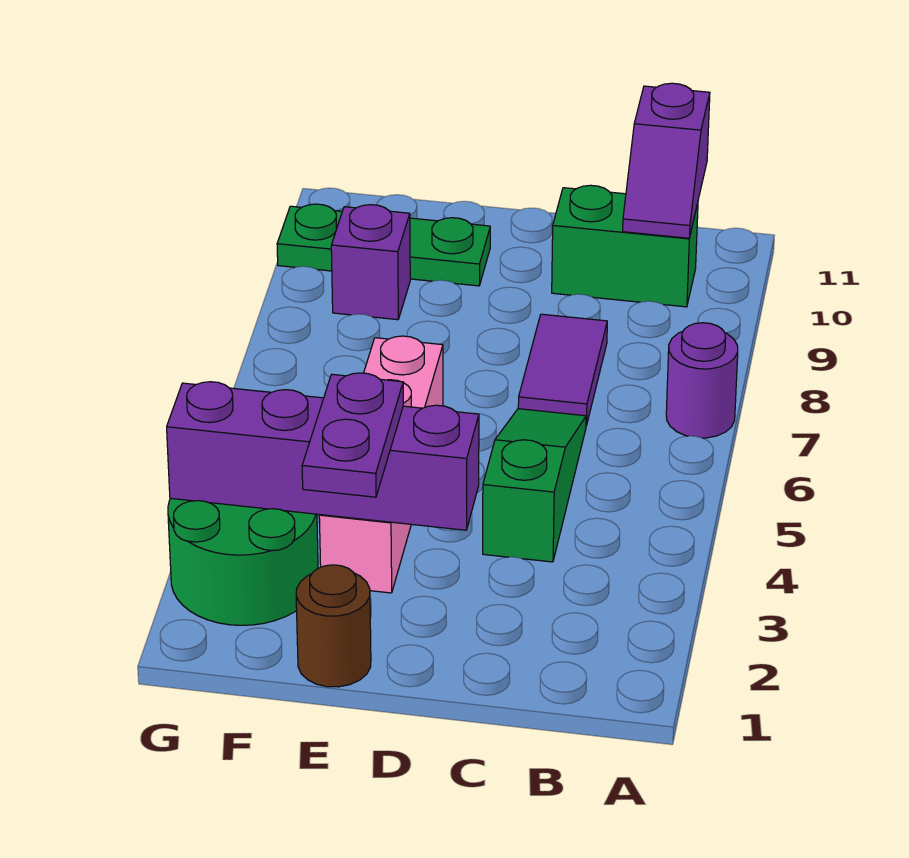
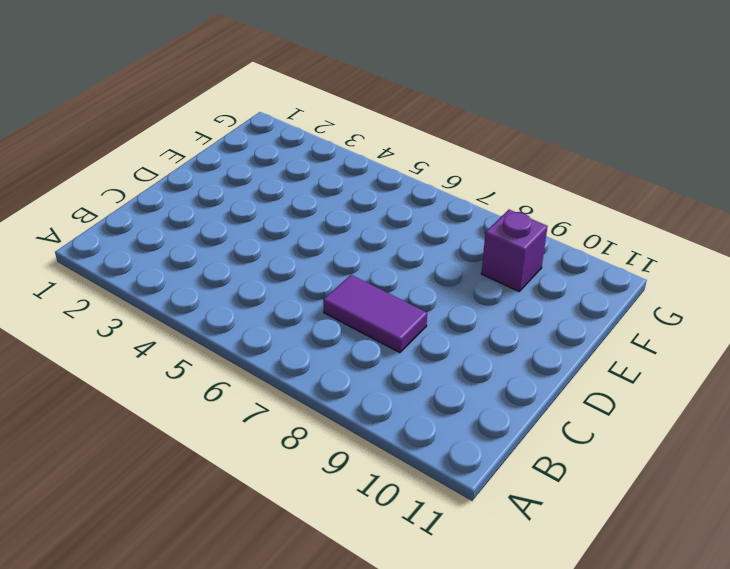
none -> purple round brick A7 level 1
none -> green brick B10:C10 level 1
none -> green slope C4:C6 level 1 top 4

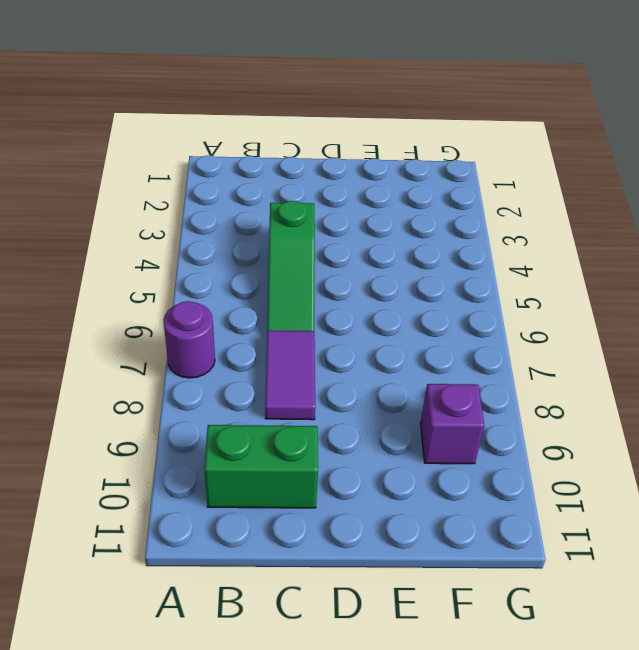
none -> brown round brick E1 level 1
none -> pink brick E3:E6 level 1
none -> green plate E10:G10 level 1

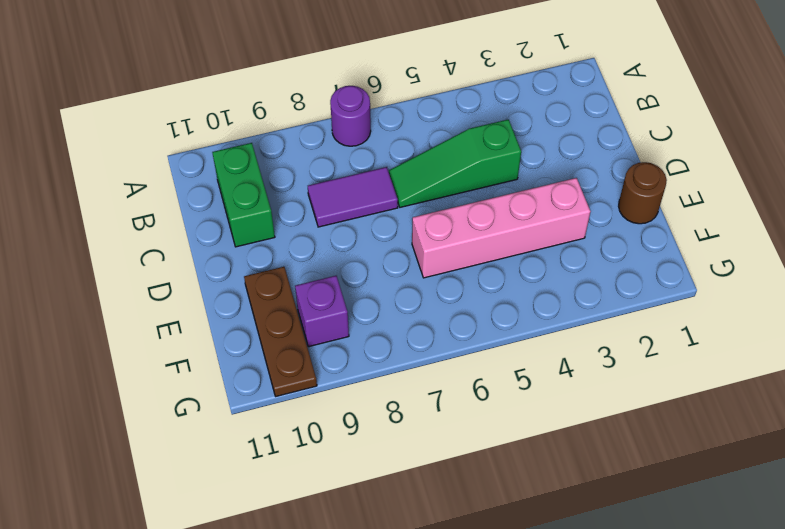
brown plate E10:G10 level 1 -> green plate E10:G10 level 1
none -> green round brick F2:G3 level 1
none -> purple slope B10:B11 level 2 top 11
none -> purple brick D3:G3 level 2

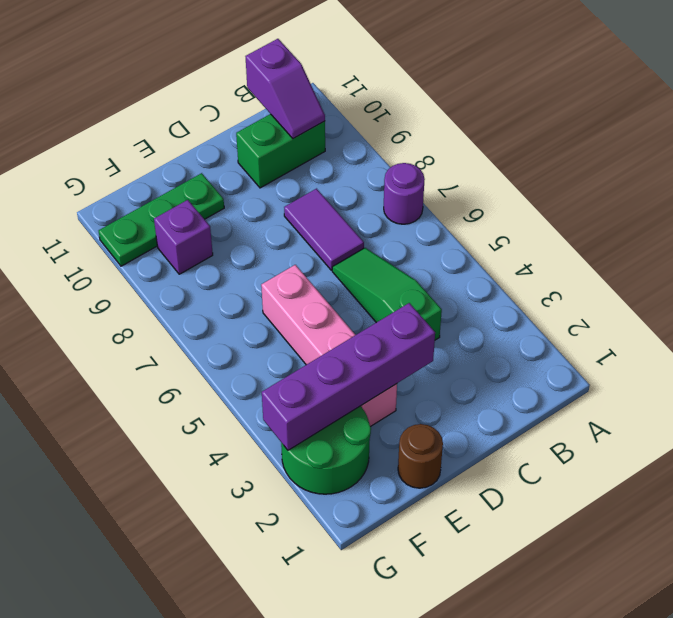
none -> purple plate E2:E3 level 3

